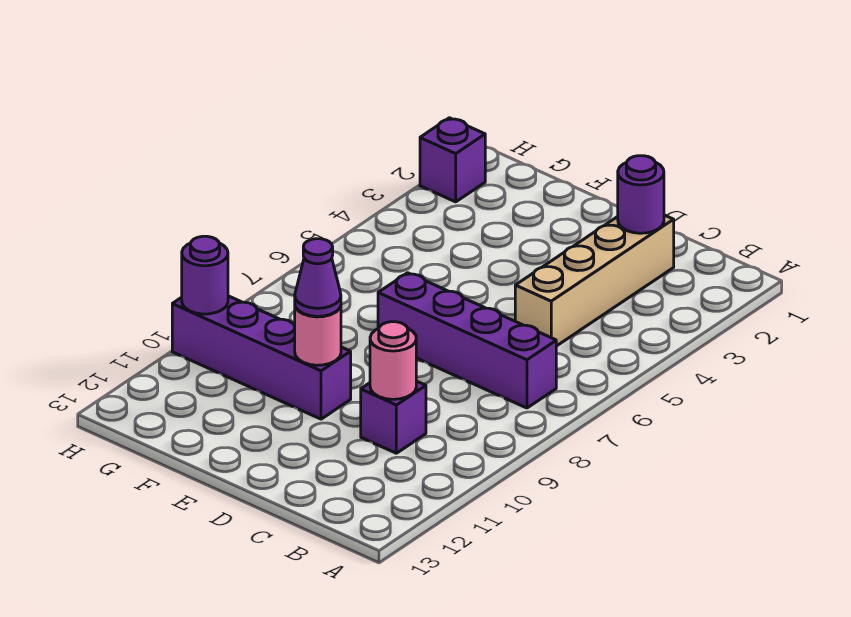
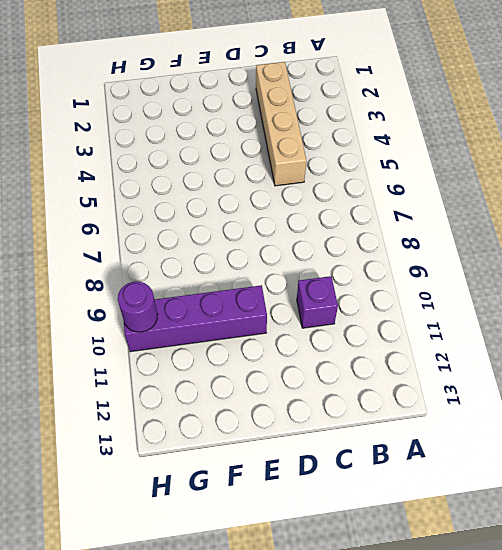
none -> purple brick B7:E7 level 1
none -> purple brick H2 level 1

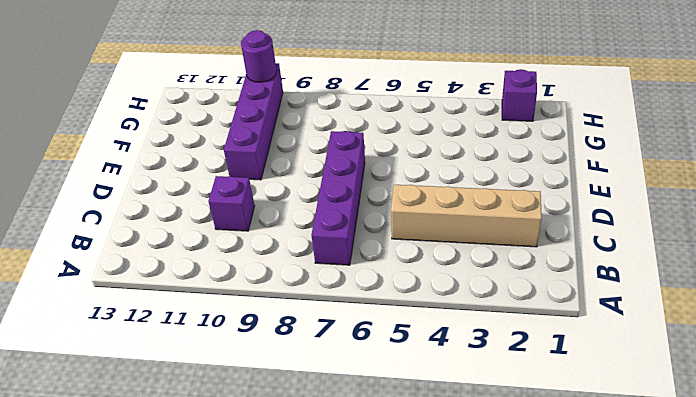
none -> purple round brick C2 level 2
none -> pink round brick C10 level 2

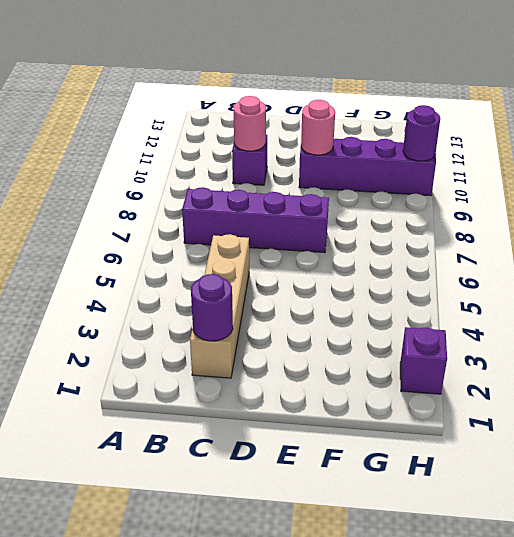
none -> purple cone E10 level 3

